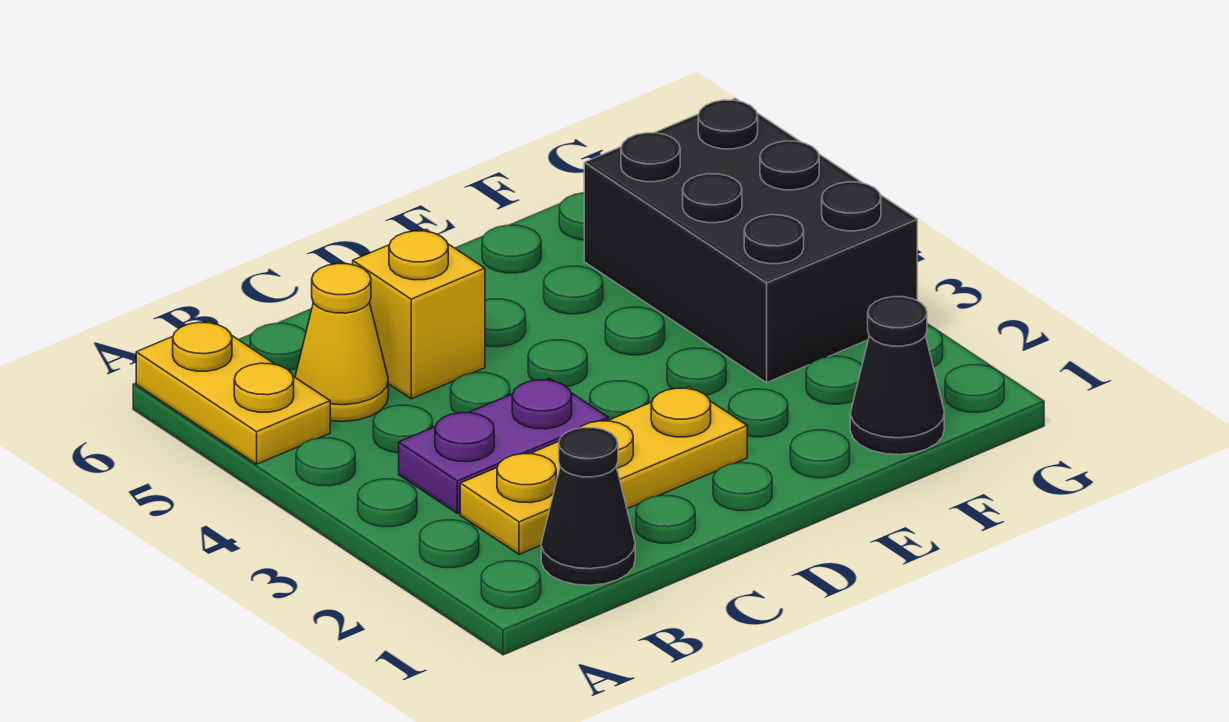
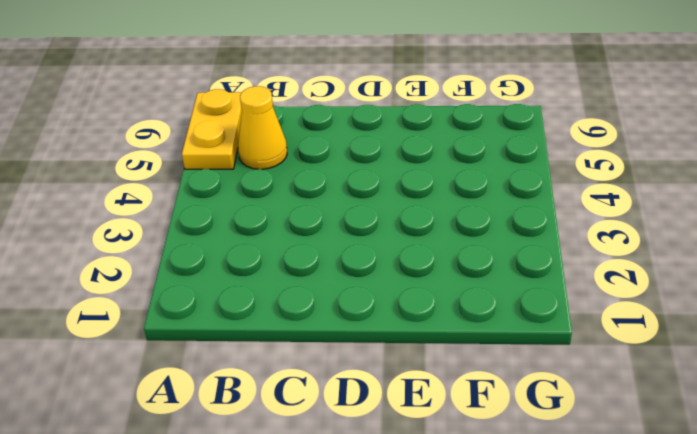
none -> black cone B1 level 1
none -> yellow plate B2:D2 level 1

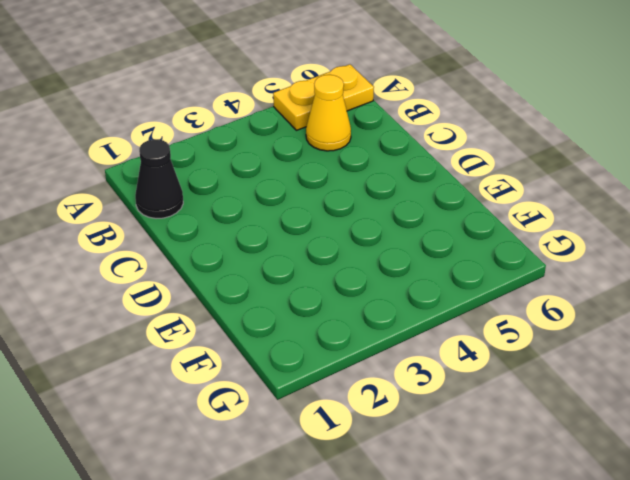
none -> yellow plate B2:D2 level 1
none -> purple plate B3:C3 level 1

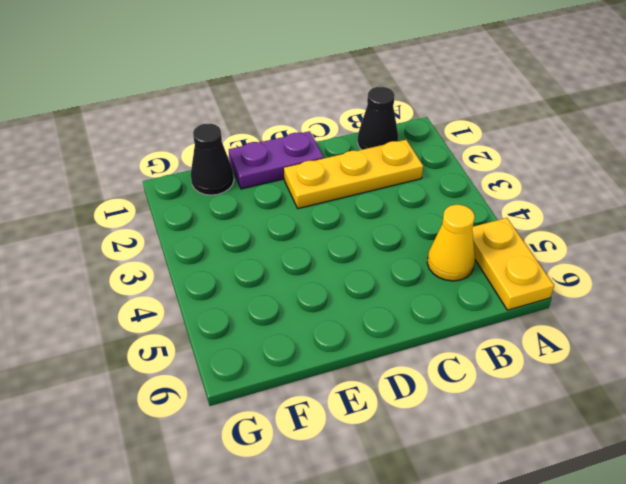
purple plate D1:E1 level 1 -> purple plate B3:C3 level 1
none -> yellow brick C5 level 1
none -> black brick F3:G5 level 1

